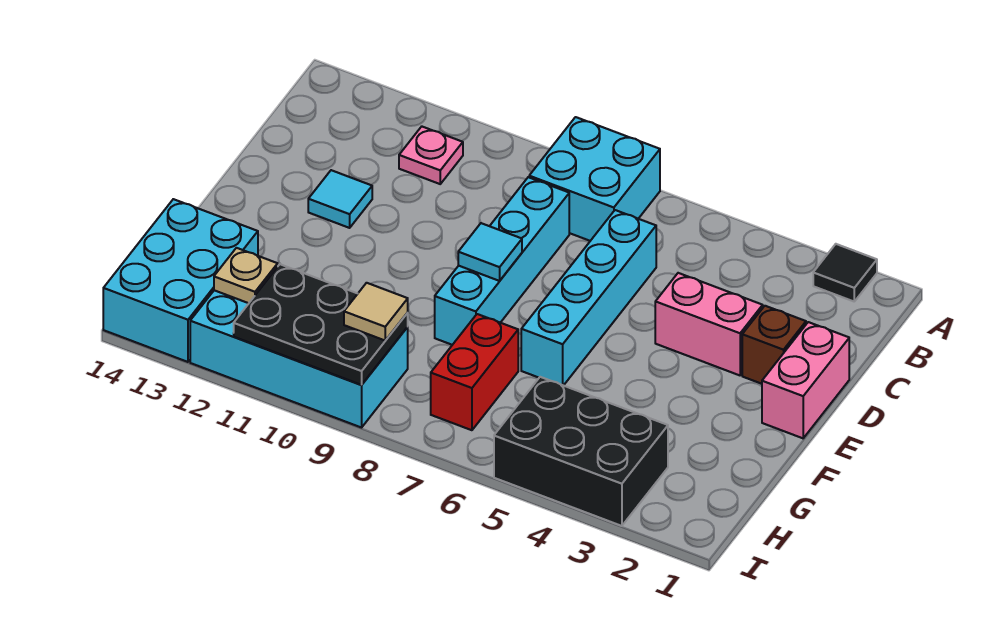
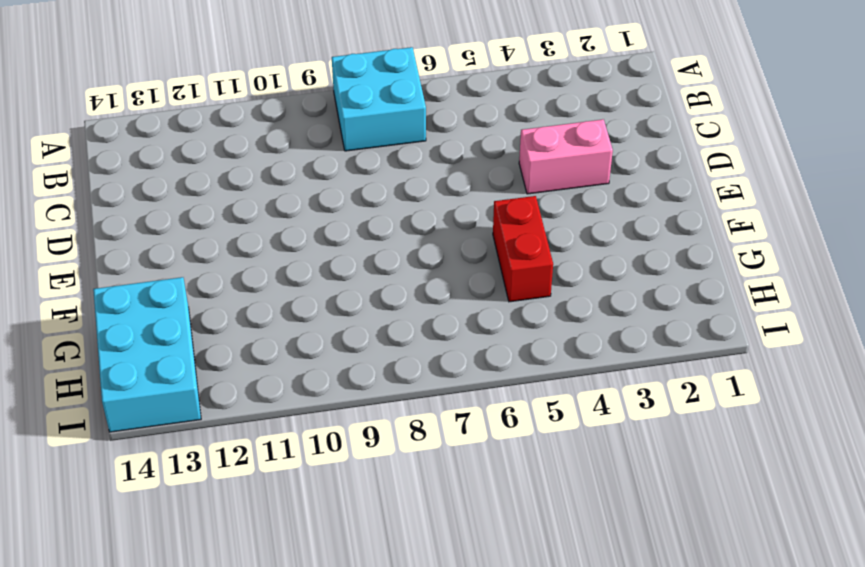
red brick F5:G5 level 1 -> red brick G7:H7 level 1
none -> black tile A2 level 1
none -> pink plate B11 level 1
none -> cyan brick C6:F6 level 1

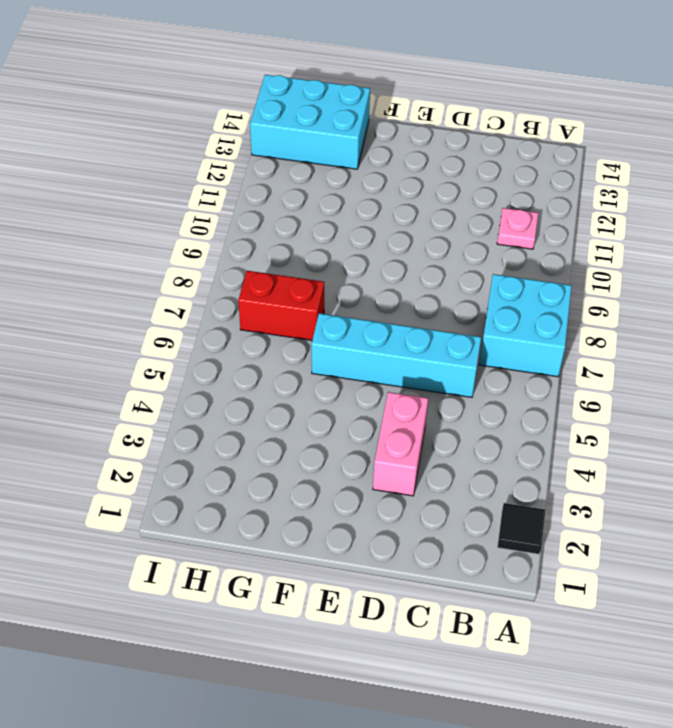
none -> cyan brick C8:F8 level 1
none -> pink brick D1:E1 level 1
none -> brown brick D2 level 1

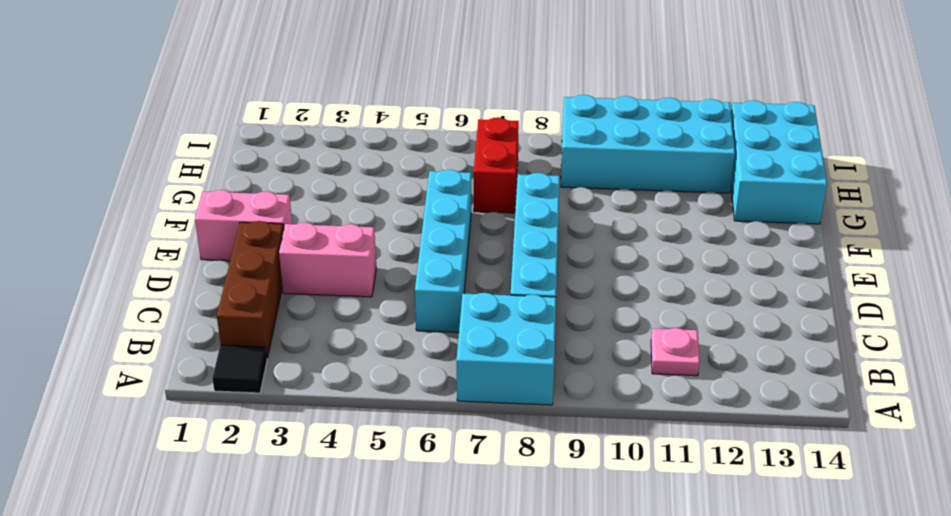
brown brick B2:D2 level 1 -> brown brick D2 level 1
pink brick E1:E2 level 1 -> pink brick D1:E1 level 1
none -> cyan tile D12 level 1
none -> black brick H3:I5 level 1
none -> cyan tile E8 level 2

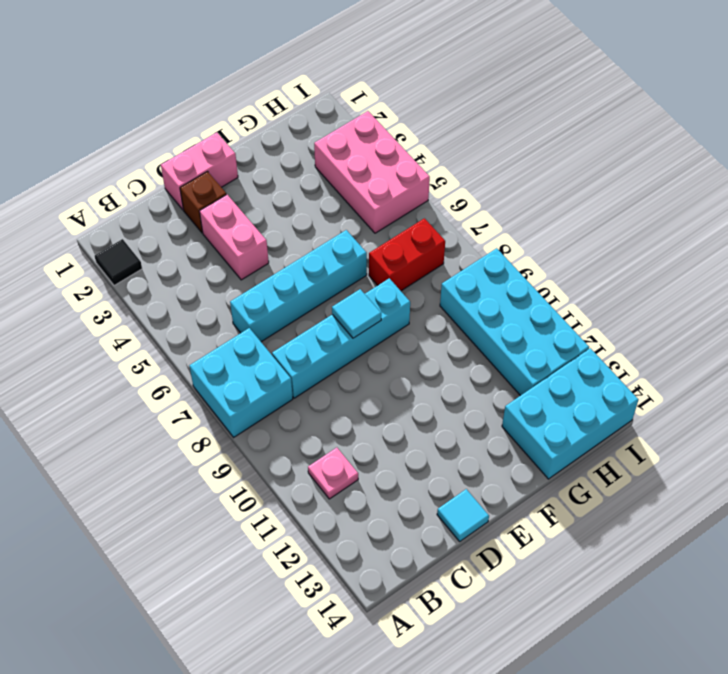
cyan tile D14 level 1 -> cyan tile D12 level 1
pink brick H3:I5 level 1 -> black brick H3:I5 level 1
none -> black plate H9:I11 level 2
none -> tan plate H12 level 2
none -> tan tile H9 level 3

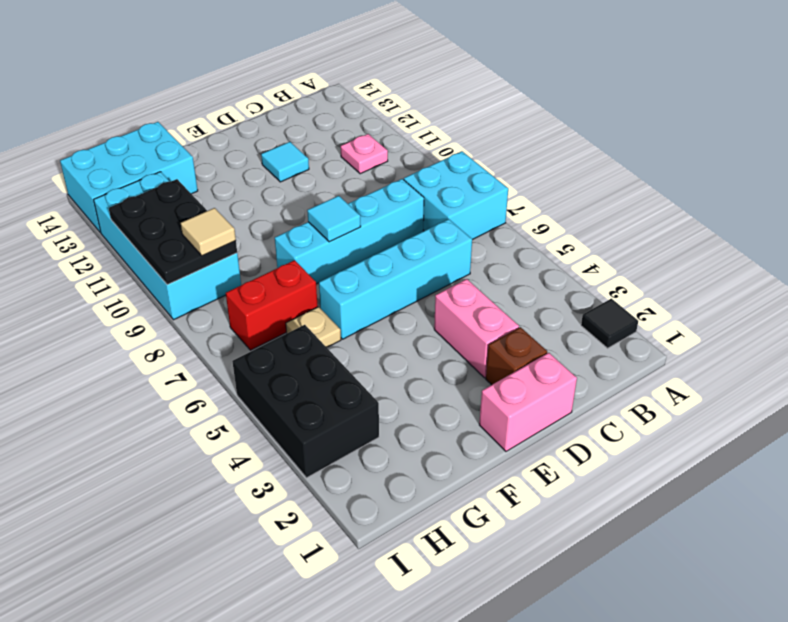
tan plate G6 level 1 -> tan plate H12 level 2

